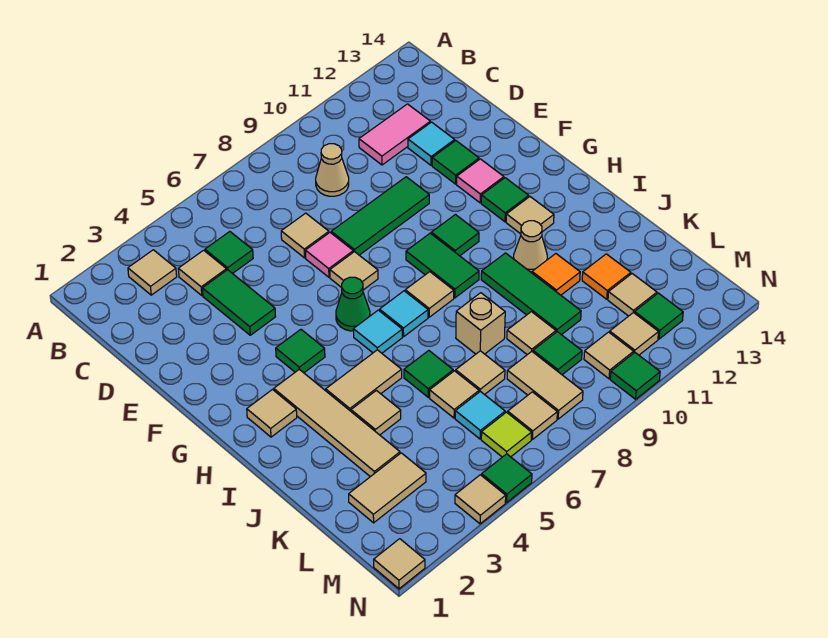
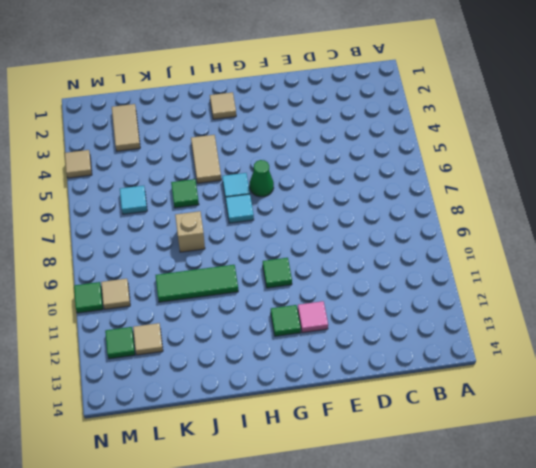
none -> tan tile B3 level 1
none -> tan tile C4 level 1
none -> green tile C5 level 1
none -> tan cone C9 level 1

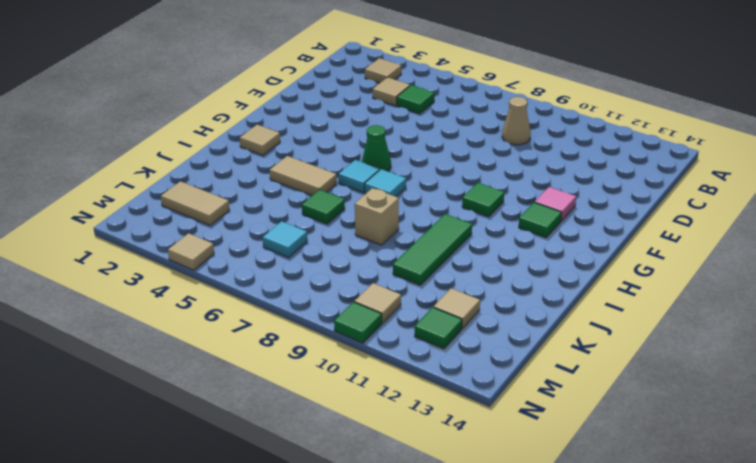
none -> pink tile C11:C12 level 1
none -> green tile D4:E4 level 1
none -> tan tile D7 level 1
none -> cyan tile D12 level 1

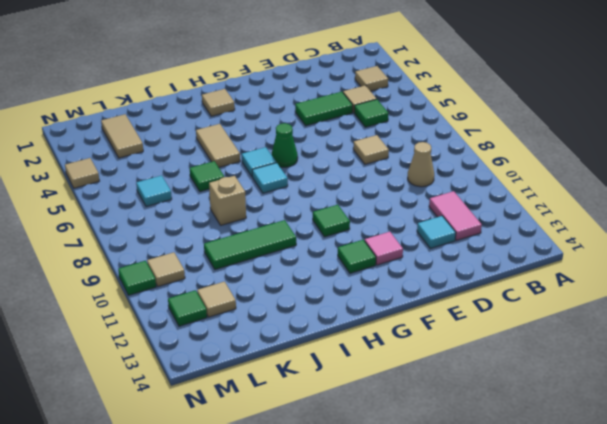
none -> pink tile E7 level 1
none -> green tile E8:E10 level 1
none -> green tile E12 level 1
none -> tan tile F7 level 1

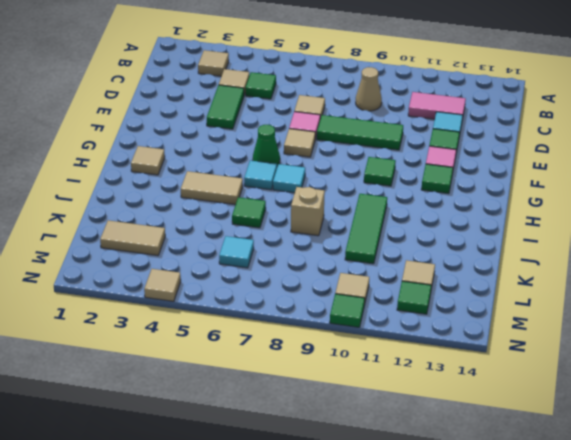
none -> green tile G4 level 1
none -> green tile G9:H9 level 1
none -> tan tile H3:K3 level 1
none -> tan tile H8 level 1

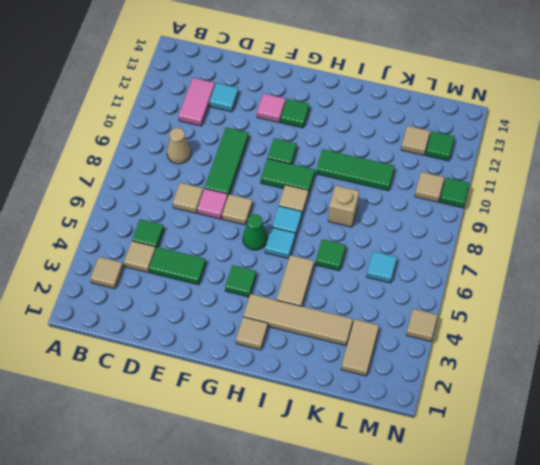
none -> green tile E12 level 1
none -> tan tile H12 level 1
none -> tan cone I11 level 1
none -> tan tile J4 level 1

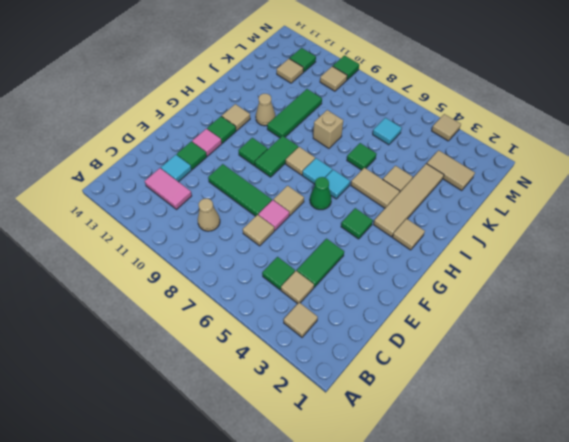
none -> orange tile J11 level 1
none -> tan tile K6 level 1
none -> tan tile K7 level 1
none -> tan tile K9 level 1

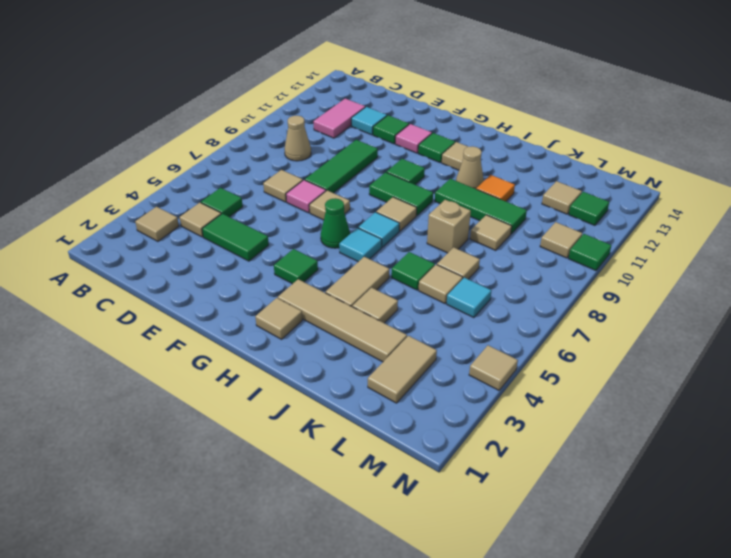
none -> orange tile K12 level 1
none -> tan tile L8:M8 level 1
none -> green tile L9 level 1
none -> lime tile M6 level 1

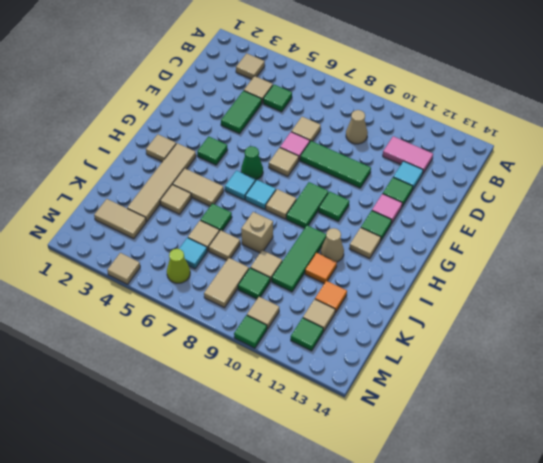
lime cone M6 level 1 -> lime tile M6 level 1
none -> tan tile M7 level 1
none -> tan tile M11 level 1
none -> tan tile N1 level 1
none -> green tile N5 level 1

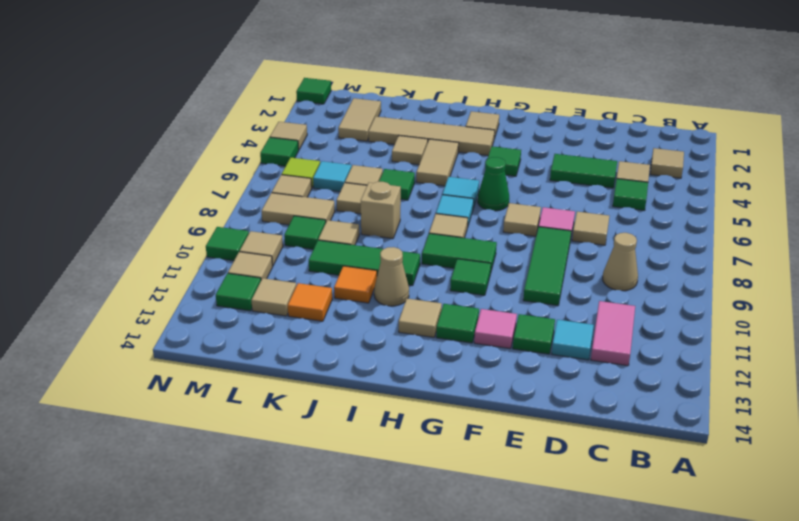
green tile N1 level 1 -> tan tile N1 level 1

